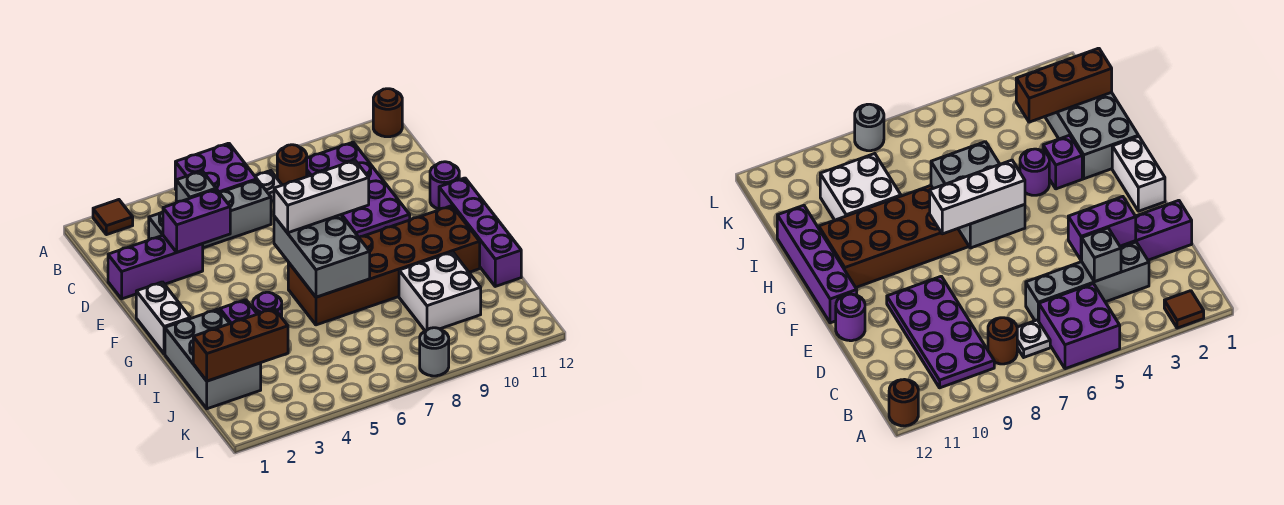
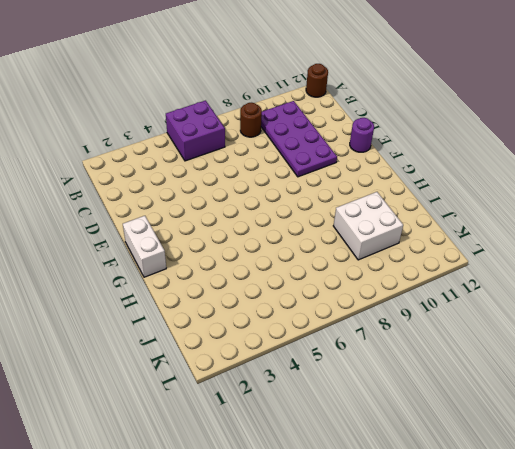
none -> brown tile A2 level 1
none -> white plate B7 level 1
none -> grey brick C3:C6 level 1

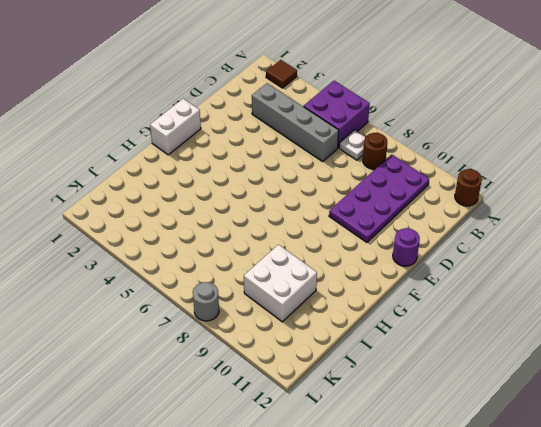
none -> purple brick D1:D3 level 1
none -> purple brick F12:I12 level 1
none -> brown brick G6:H11 level 1

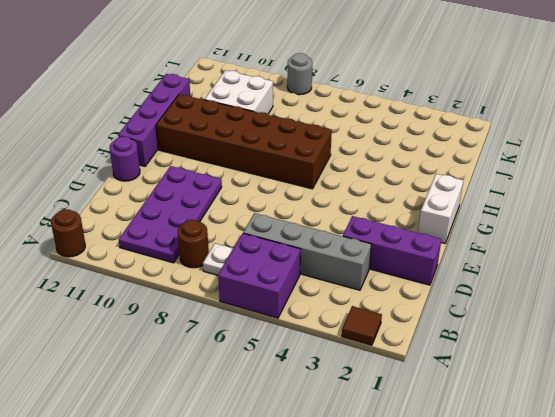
none -> grey brick H1:J2 level 1
none -> purple brick H3 level 1
none -> purple round brick H4 level 1

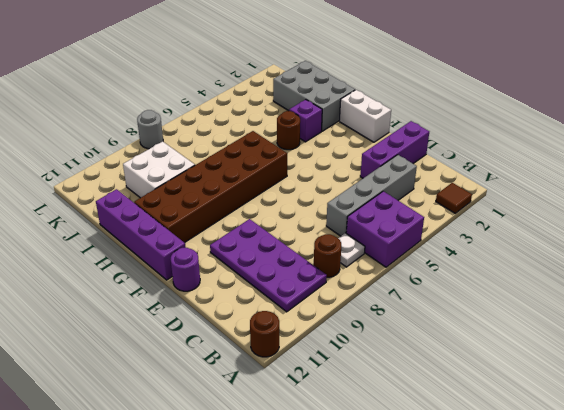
brown round brick H4 level 1 -> purple round brick H4 level 1
none -> grey brick C4 level 2
none -> purple brick D3:D4 level 2
none -> grey brick F6:H7 level 2

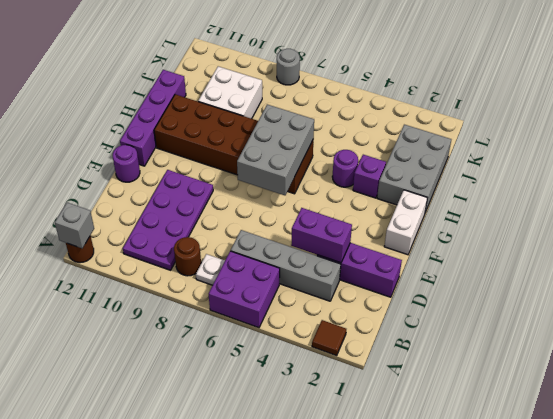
grey brick A12 level 2 -> grey brick C4 level 2
none -> brown brick J1:J3 level 2
none -> white brick F6:F8 level 3

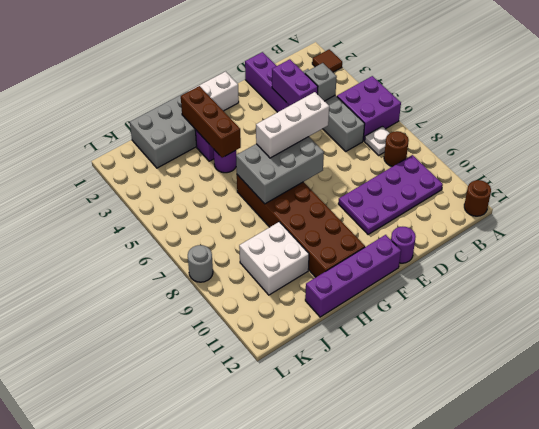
white brick E6:G6 level 3 -> white brick F6:F8 level 3
brown brick H2:H4 level 2 -> brown brick J1:J3 level 2

